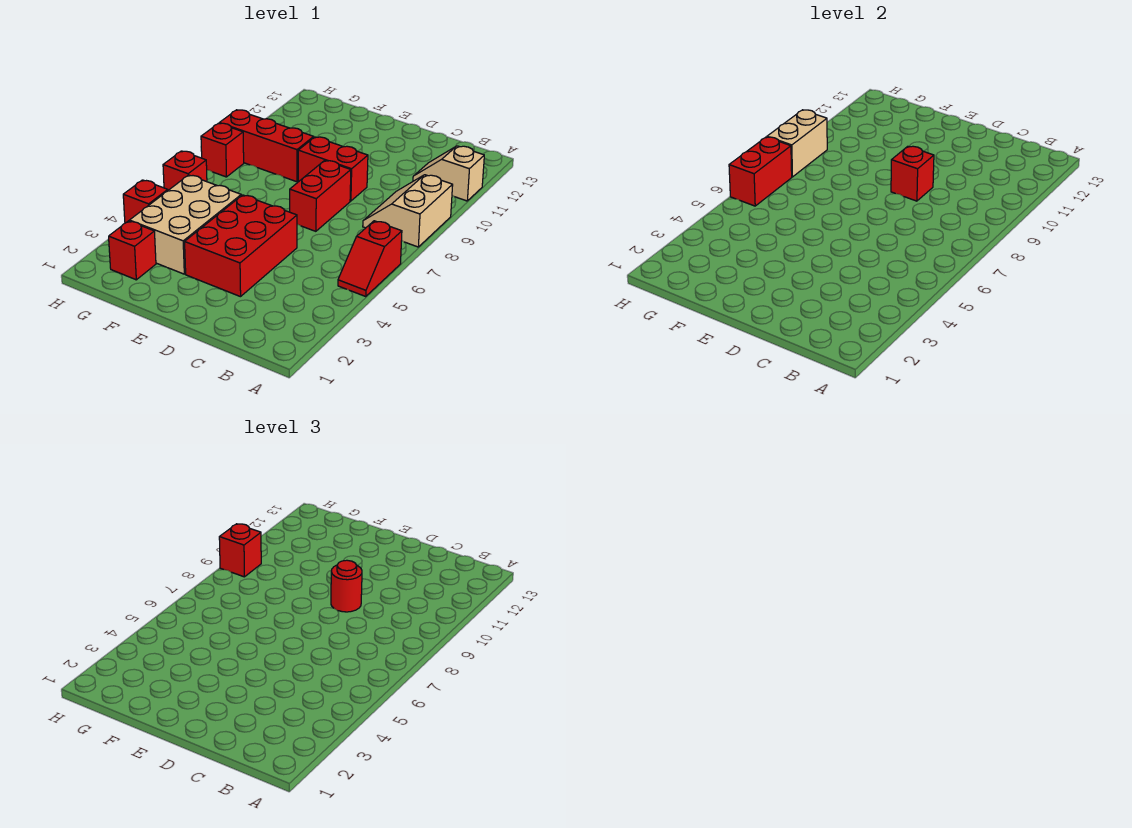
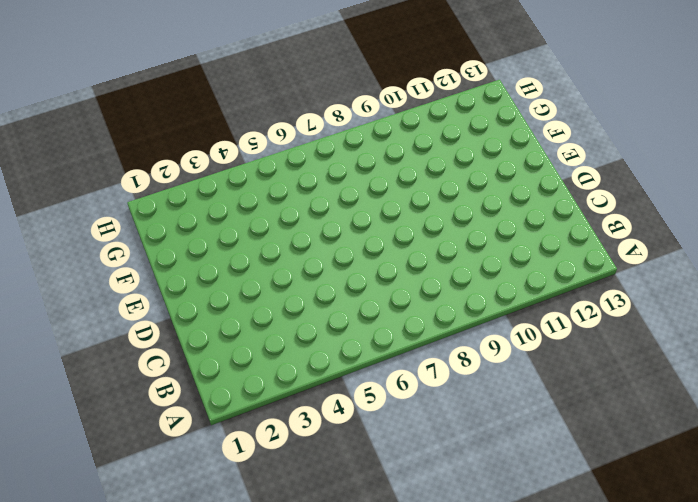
none -> red slope A5:A6 level 1 top 6
none -> tan slope A8:B9 level 1 top A
none -> tan slope A11:B11 level 1 top A

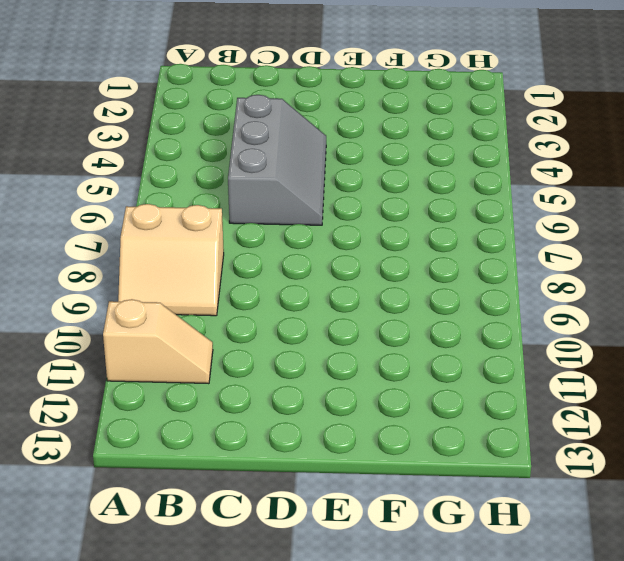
tan slope A8:B9 level 1 top 8 -> tan slope A8:B9 level 1 top A
grey slope C4:D6 level 1 top C -> red brick D3:E5 level 1
none -> red slope A5:A6 level 1 top 6
none -> red brick D7:D8 level 1
none -> red brick D9:E9 level 1

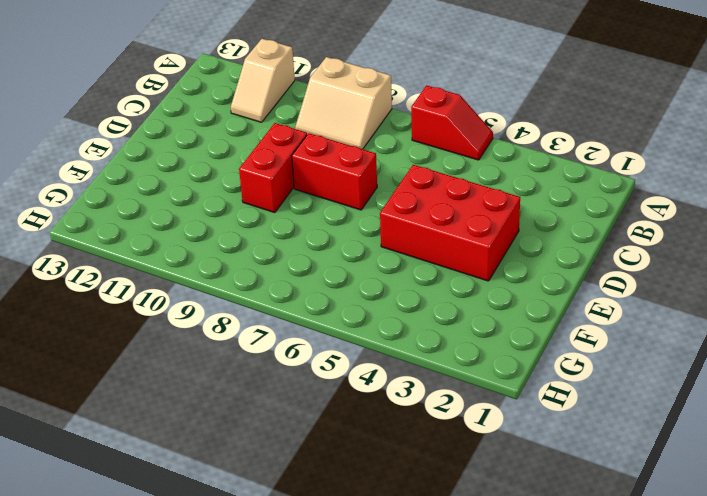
none -> tan brick F3:G5 level 1
none -> red brick F9:H9 level 1
none -> red brick G2 level 1

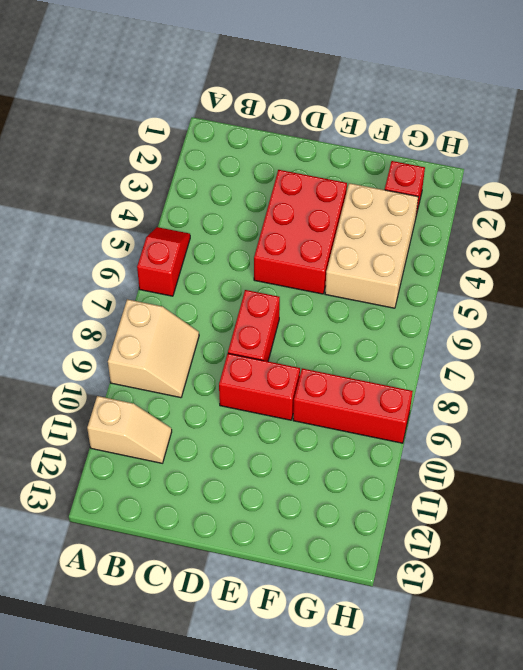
none -> red brick H4 level 1
none -> red brick H6 level 1
none -> red brick H8 level 1

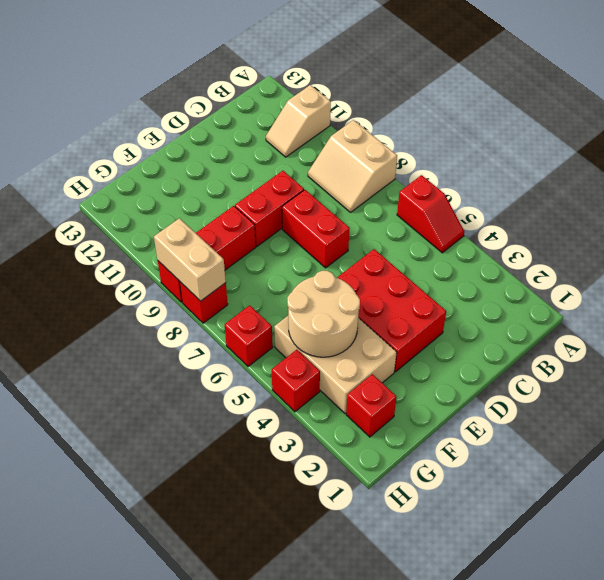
tan round brick F4:G5 level 2 -> none
none -> red brick D9 level 2
none -> red brick H6:H7 level 2
none -> red round brick D9 level 3

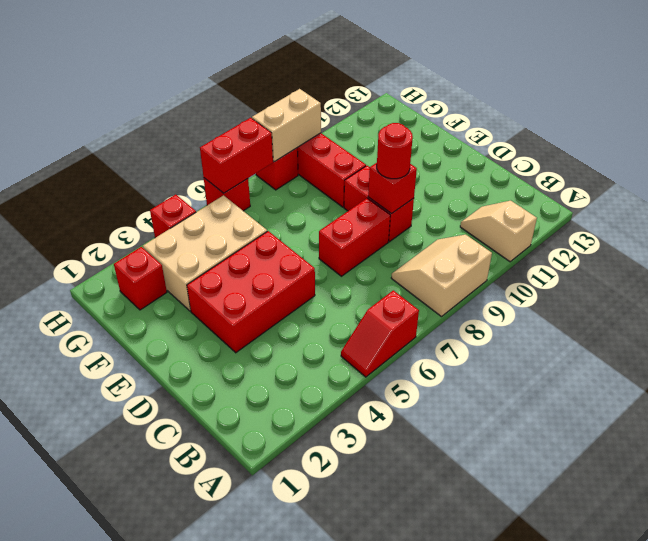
none -> red brick H9 level 3

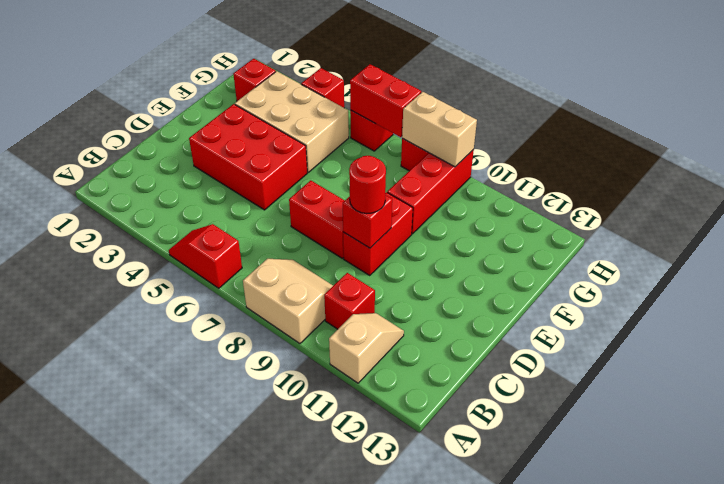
red brick B10 level 1 -> red brick H9 level 3

